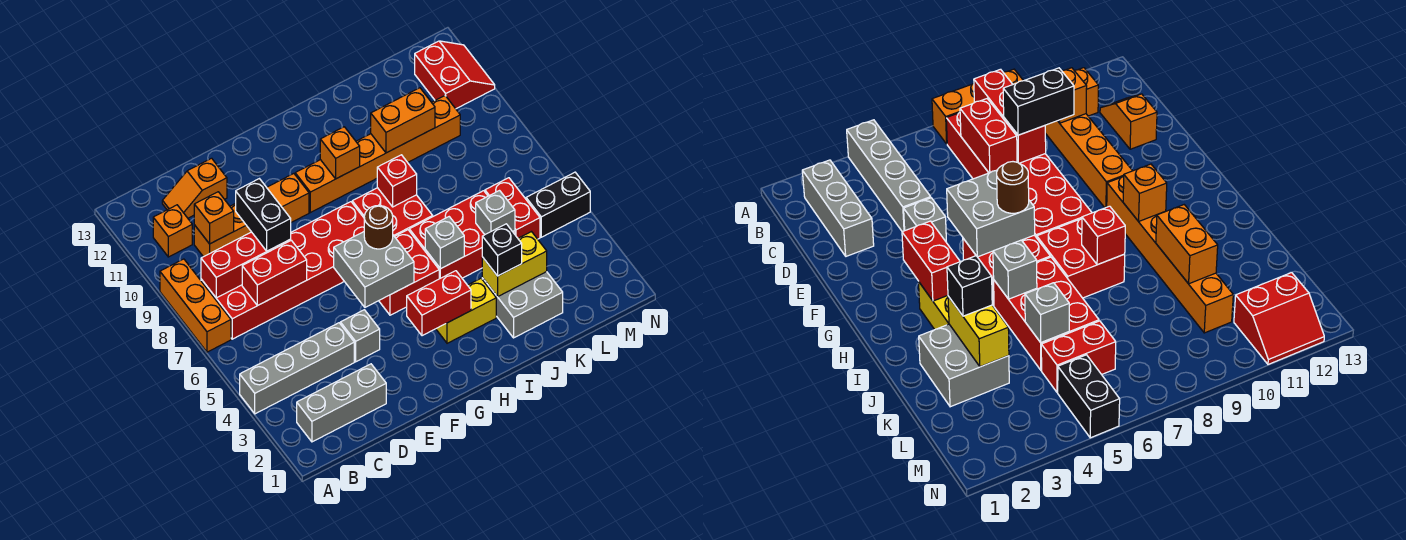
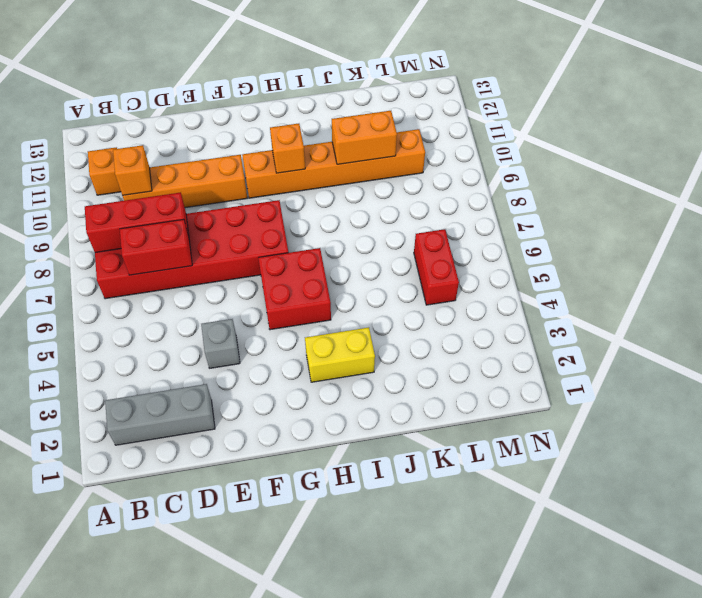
none -> grey brick A4:D4 level 1
none -> orange brick A7:A9 level 1
none -> orange slope C12:D12 level 1 top D
none -> red brick H7:I8 level 1

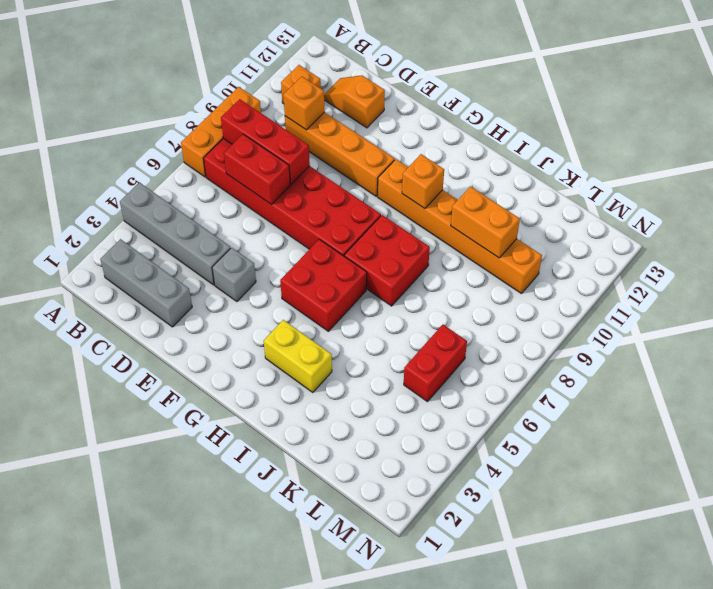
none -> red brick I5:K6 level 1
none -> grey brick J2:K3 level 1
none -> black brick M5:N5 level 1
none -> red slope M11:N12 level 1 top M

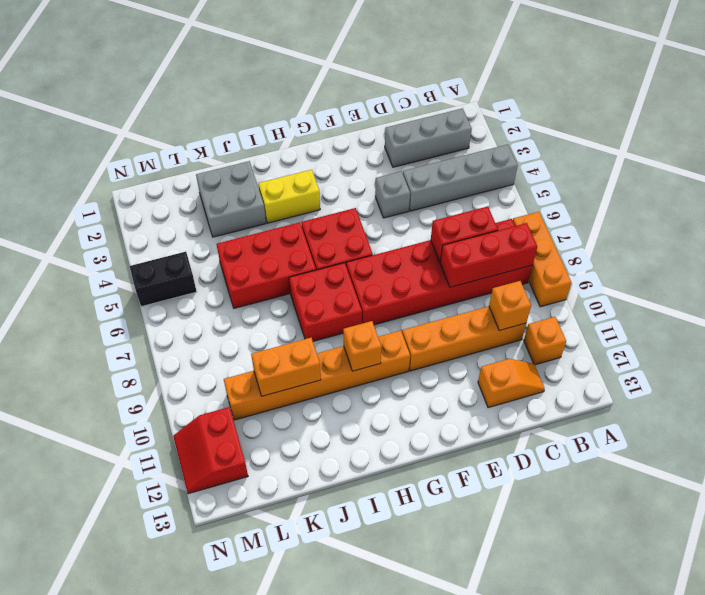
none -> red brick L5:L6 level 1
none -> grey brick F5:G6 level 2
none -> red brick G3:H3 level 2
none -> grey brick I5 level 2

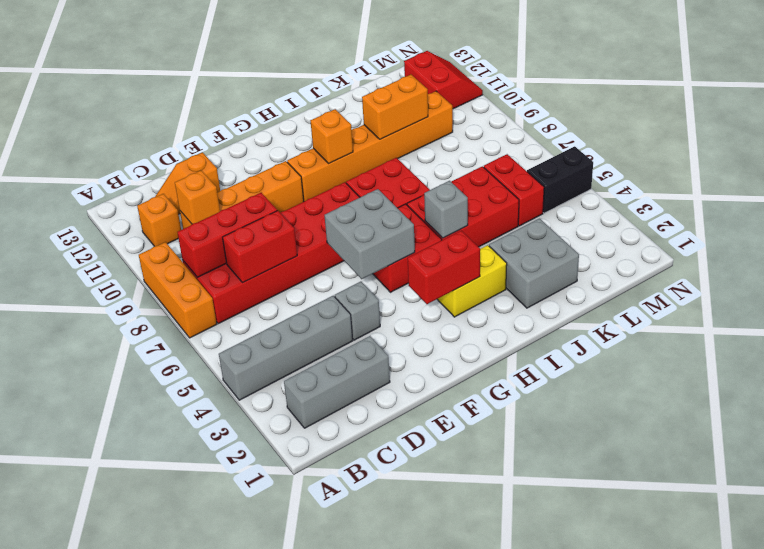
none -> red brick I8 level 2
none -> yellow brick J3:K3 level 2
none -> grey brick K5 level 2
none -> black brick D8:D9 level 3

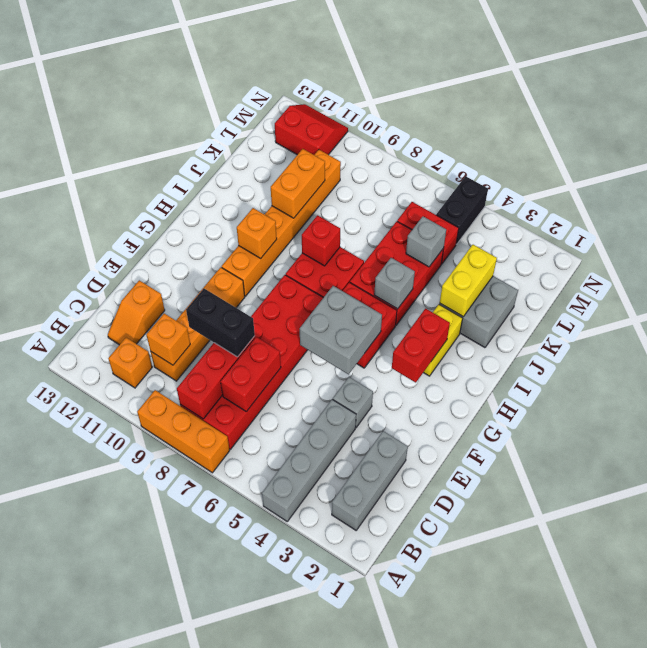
none -> brown round brick G6 level 3
none -> black brick J3 level 3

